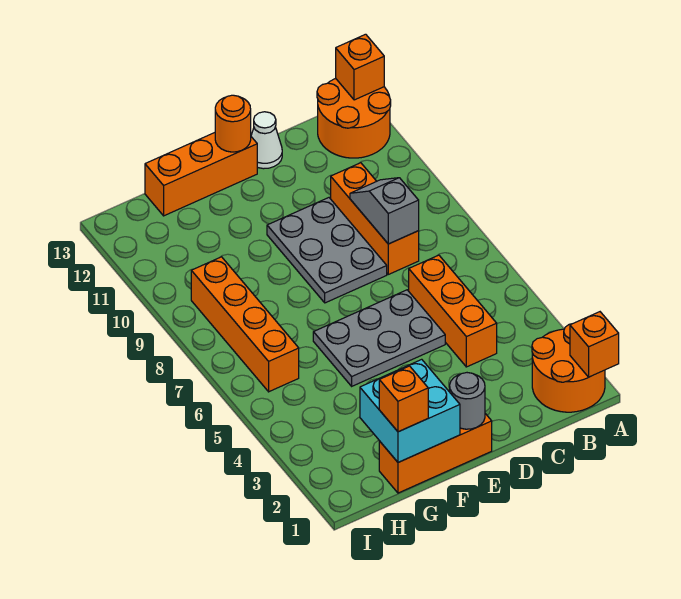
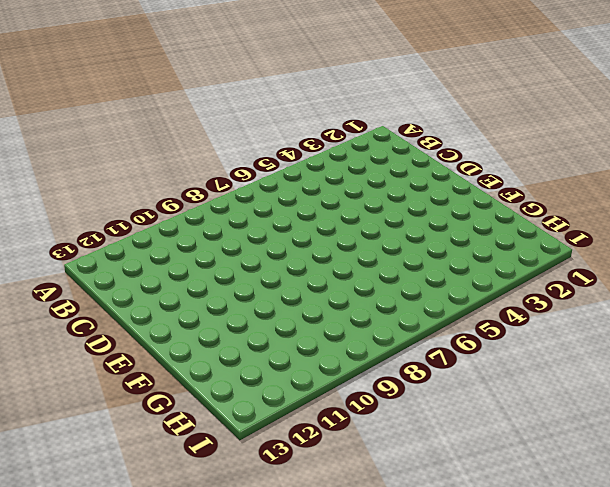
none -> orange round brick A1:B2 level 1
none -> orange round brick A12:B13 level 1
none -> orange brick C4:C6 level 1

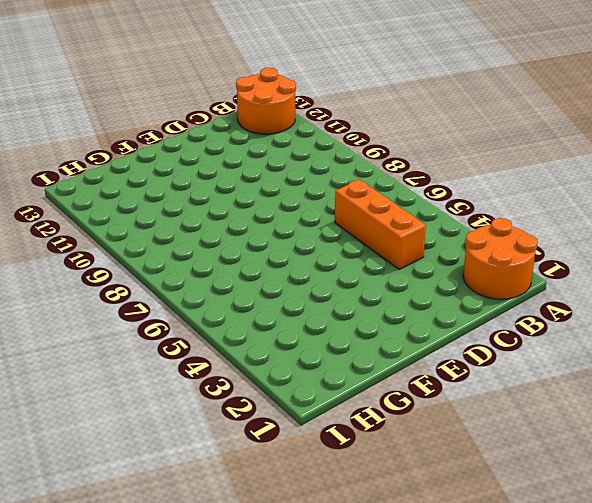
none -> orange brick C8:C10 level 1
none -> grey plate D5:F6 level 1
none -> grey plate D8:E10 level 1

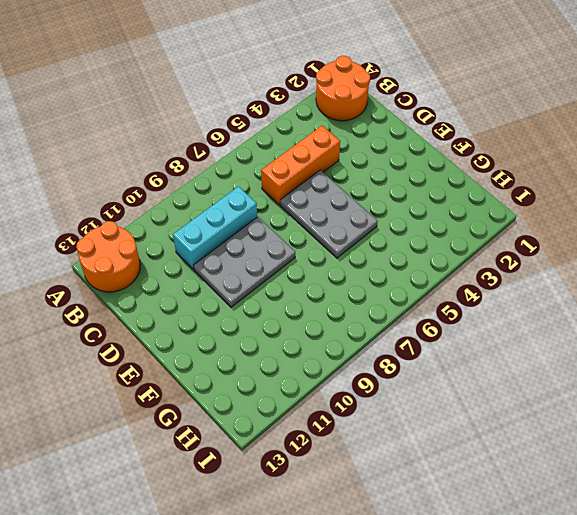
cyan brick C8:C10 level 1 -> orange brick C8:C10 level 1
none -> white cone D13 level 1
none -> orange brick E1:G1 level 1
none -> orange brick E13:G13 level 1

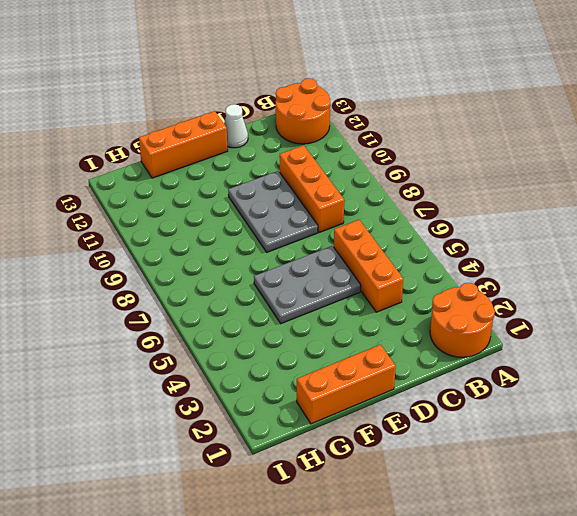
none -> orange brick H6:H9 level 1
none -> orange brick A1 level 2
none -> orange brick A13 level 2

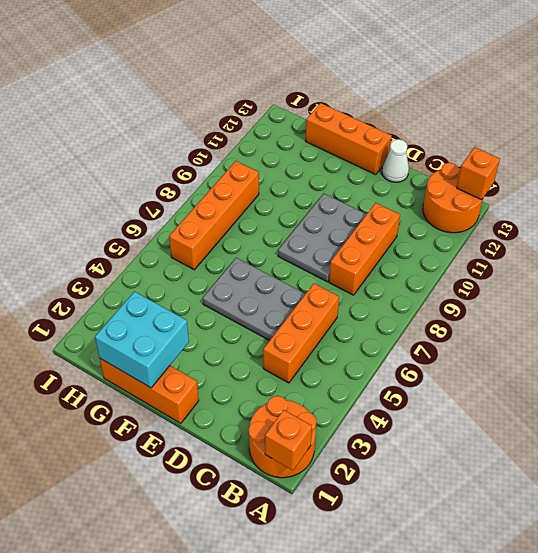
none -> grey slope C8:C9 level 2 top 8
none -> grey round brick E1 level 2
none -> orange round brick E13 level 2

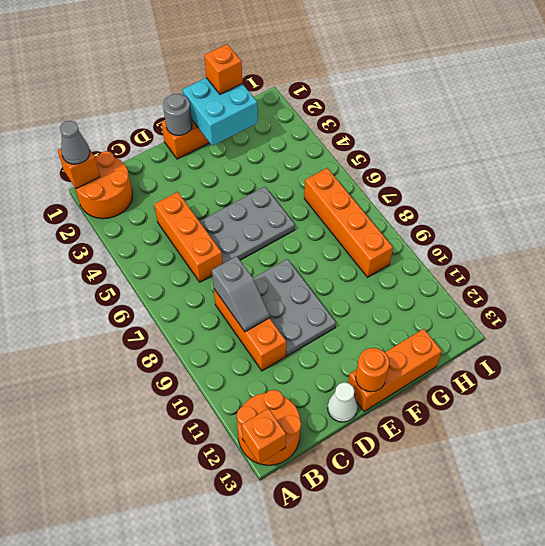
grey cone A1 level 3 -> none

